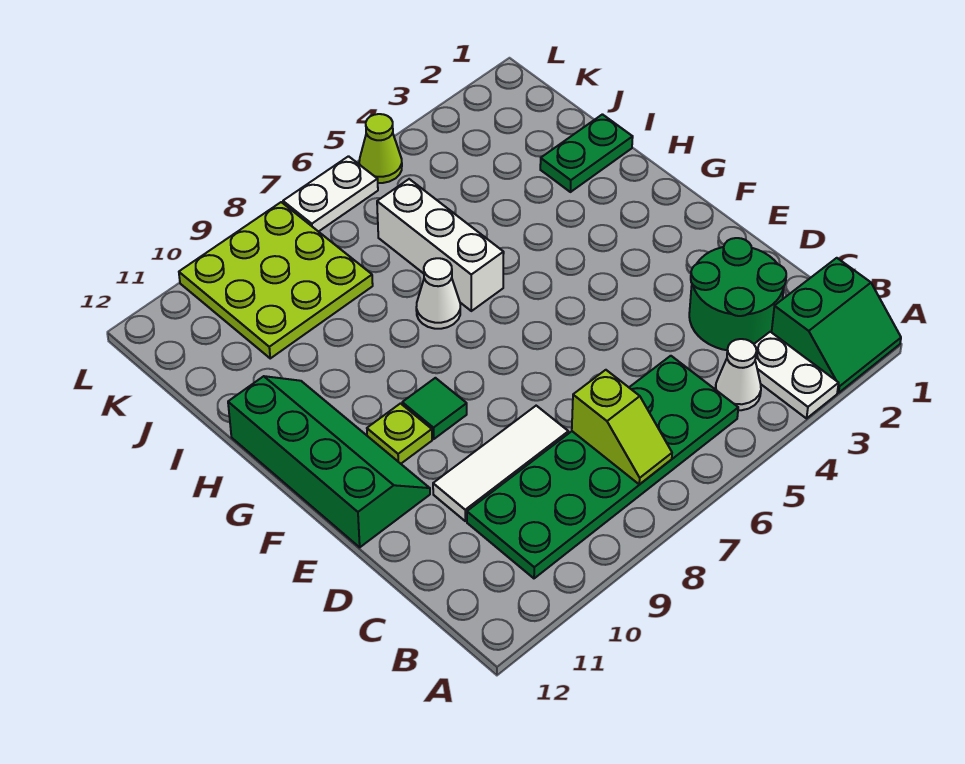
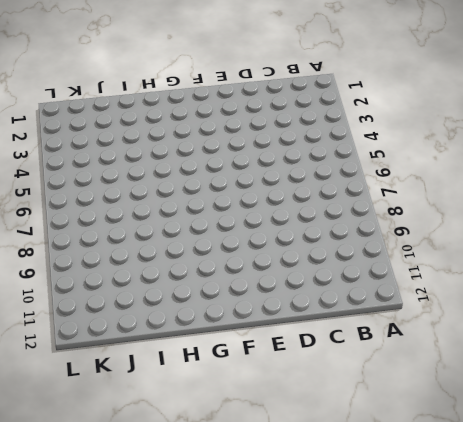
none -> green slope A1:B2 level 1 top B
none -> white plate A3:B3 level 1
none -> white cone B4 level 1

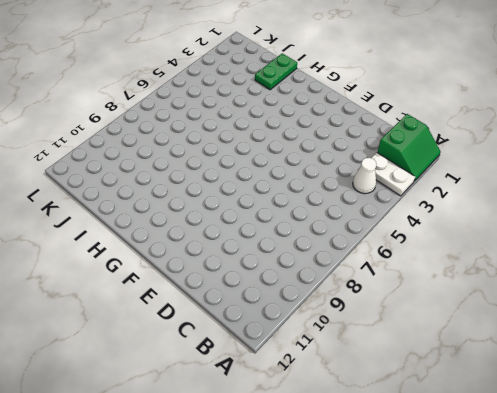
none -> green plate B5:C10 level 1
none -> green round brick C2:D3 level 1
none -> white tile D8:D10 level 1

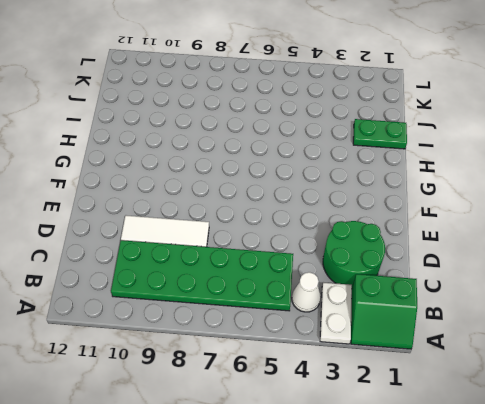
none -> green slope E11:H12 level 1 top 12
none -> green tile F9 level 1
none -> lime plate F10 level 1

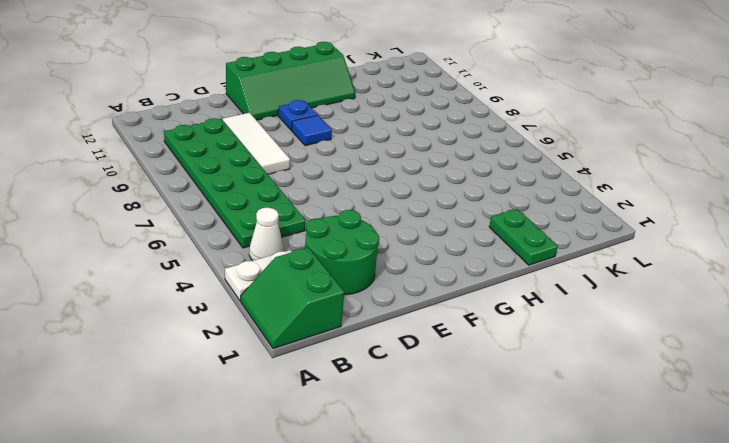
blue tile F9 level 1 -> green tile F9 level 1
blue plate F10 level 1 -> lime plate F10 level 1
none -> white brick H6:J6 level 1
none -> white cone H7 level 1
none -> lime plate J8:L10 level 1

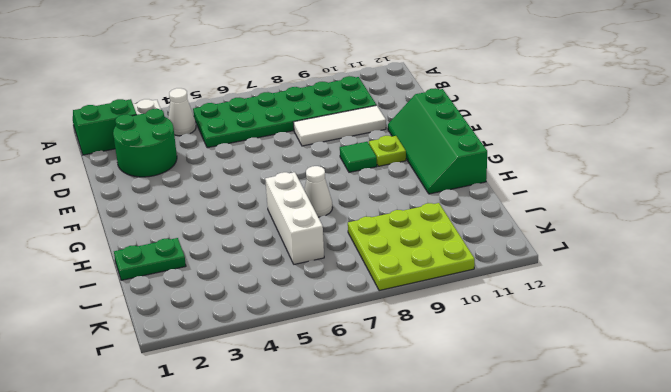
none -> lime cone L5 level 1
none -> white plate L6:L7 level 1
none -> lime slope B7:C7 level 2 top C

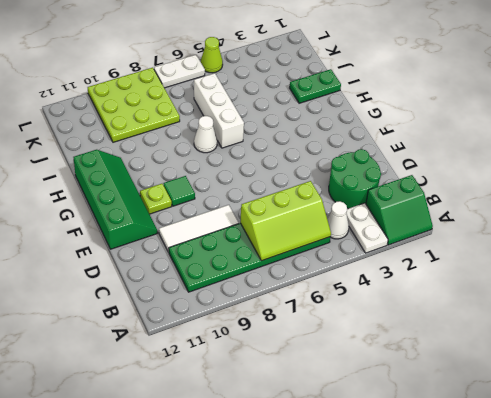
lime slope B5:C7 level 2 top C -> lime slope B7:C7 level 2 top C

